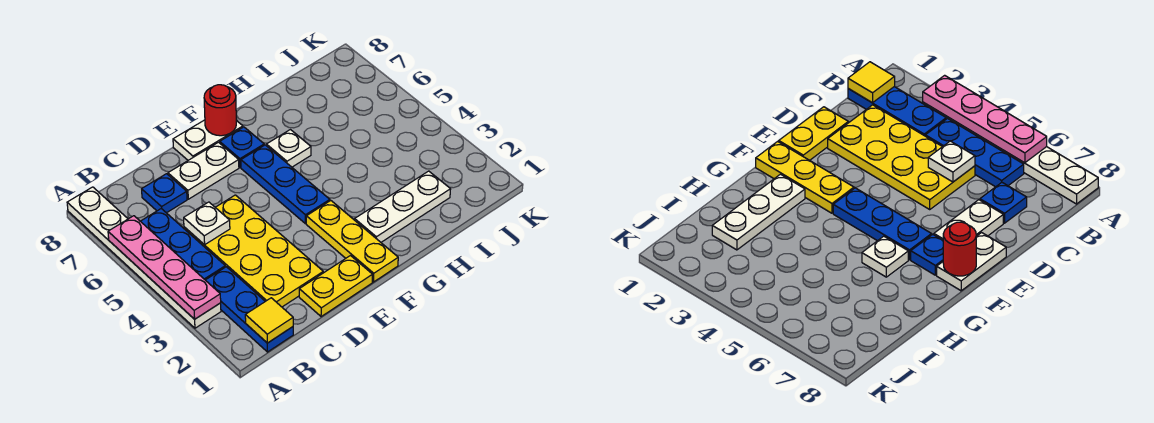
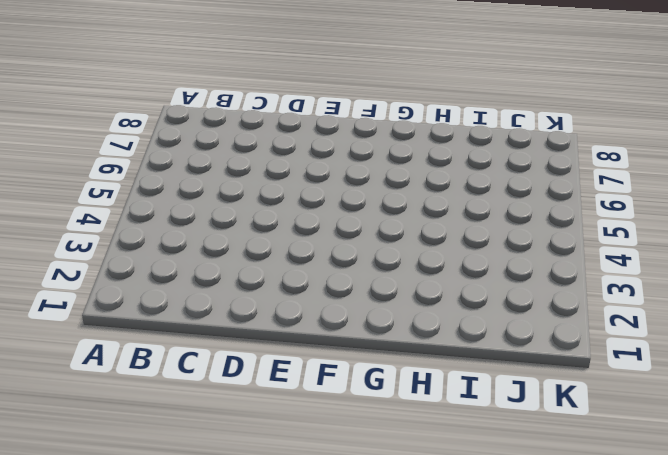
none -> white plate A3:A8 level 1
none -> blue plate B1:B3 level 1
none -> blue plate B4:B6 level 1

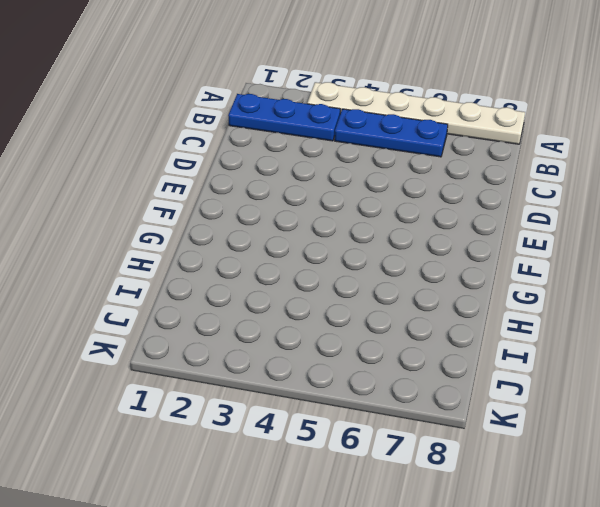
none -> yellow plate C2:D5 level 1
none -> blue plate C7 level 1
none -> yellow plate D1:E1 level 1

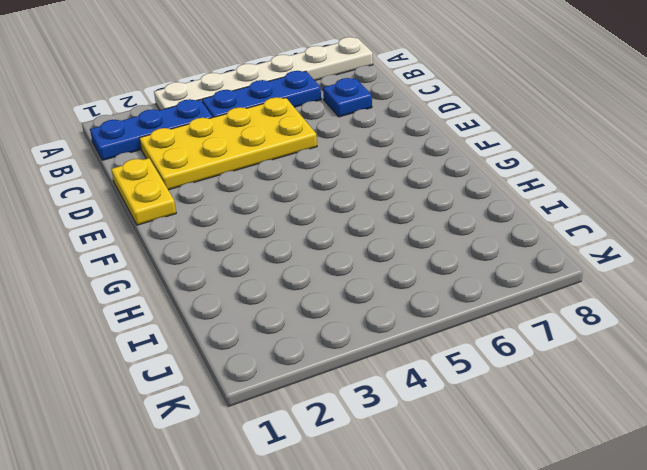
none -> white plate D7:E7 level 1
none -> white plate E8:F8 level 1
none -> yellow plate F1:F3 level 1

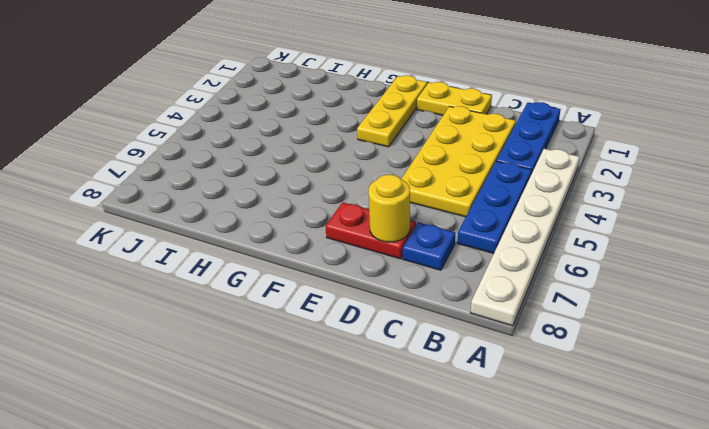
red plate D7:E7 level 1 -> white plate D7:E7 level 1
yellow round brick D7 level 2 -> none
none -> white plate E8:F8 level 1
none -> blue plate F4:F6 level 1
none -> blue plate F7 level 1

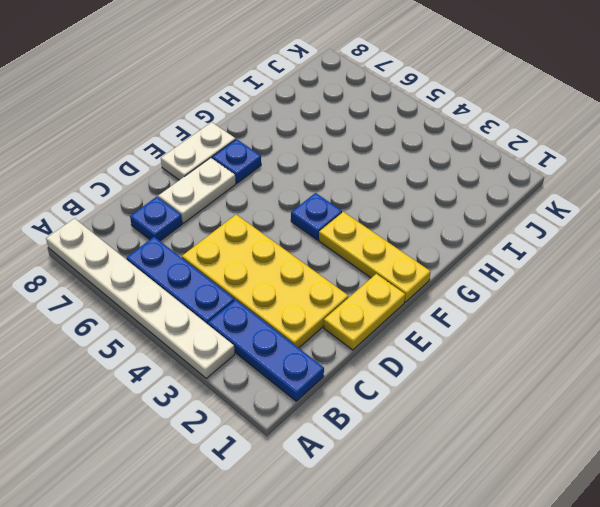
blue plate F4 level 1 -> blue plate F4:F6 level 1
none -> white plate G2:I2 level 1
none -> white plate G6 level 1
none -> pink plate A3:A6 level 2

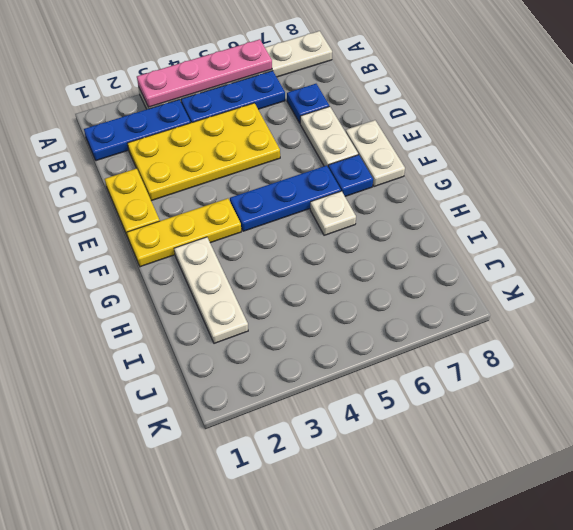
none -> yellow tile B1 level 2
none -> white plate C5 level 2
none -> red round brick F8 level 2

